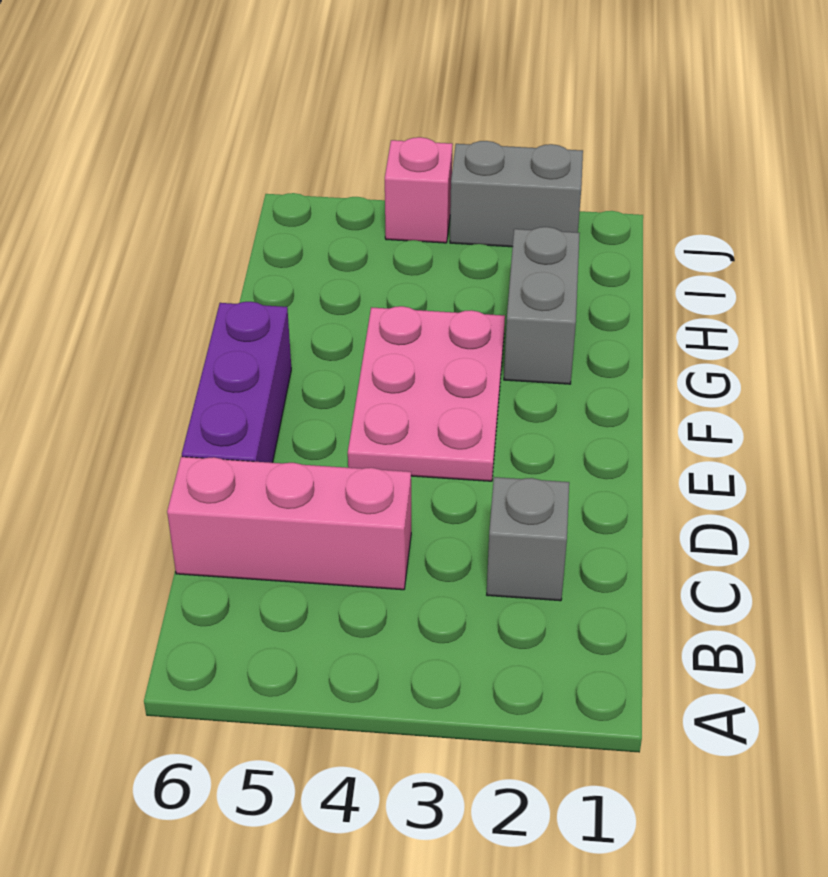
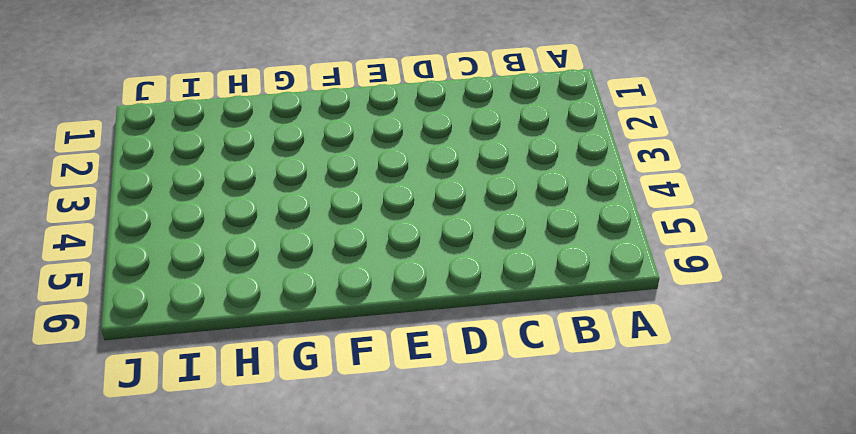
none -> grey brick C2 level 1
none -> pink brick C4:C6 level 1

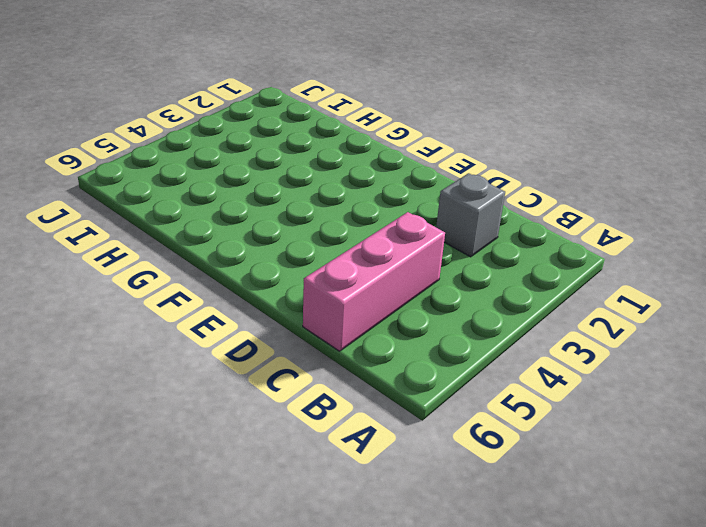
none -> purple brick D6:F6 level 1
none -> pink plate E3:G4 level 1

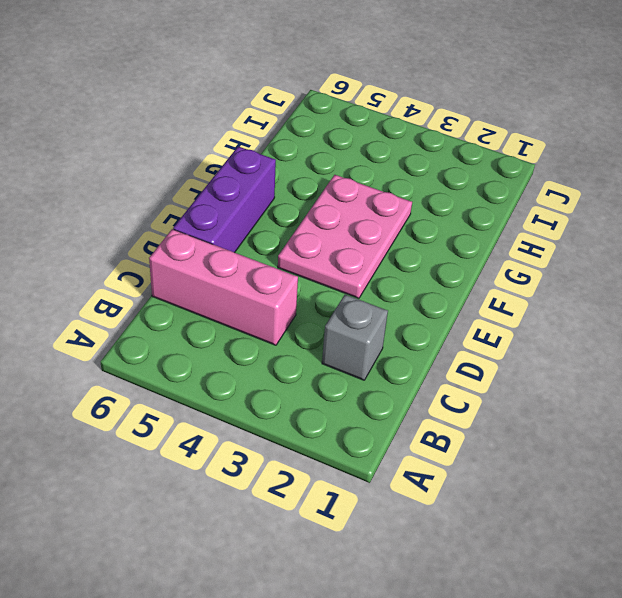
none -> grey brick G2:H2 level 1
none -> grey brick J2:J3 level 1

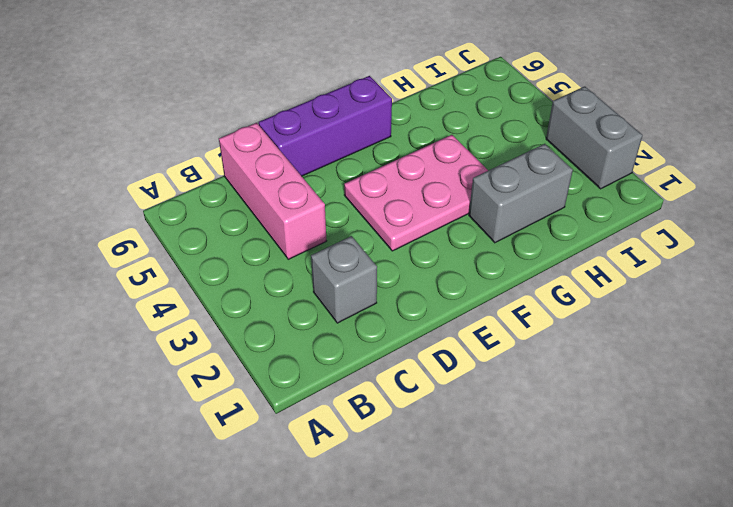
none -> pink brick J4 level 1

